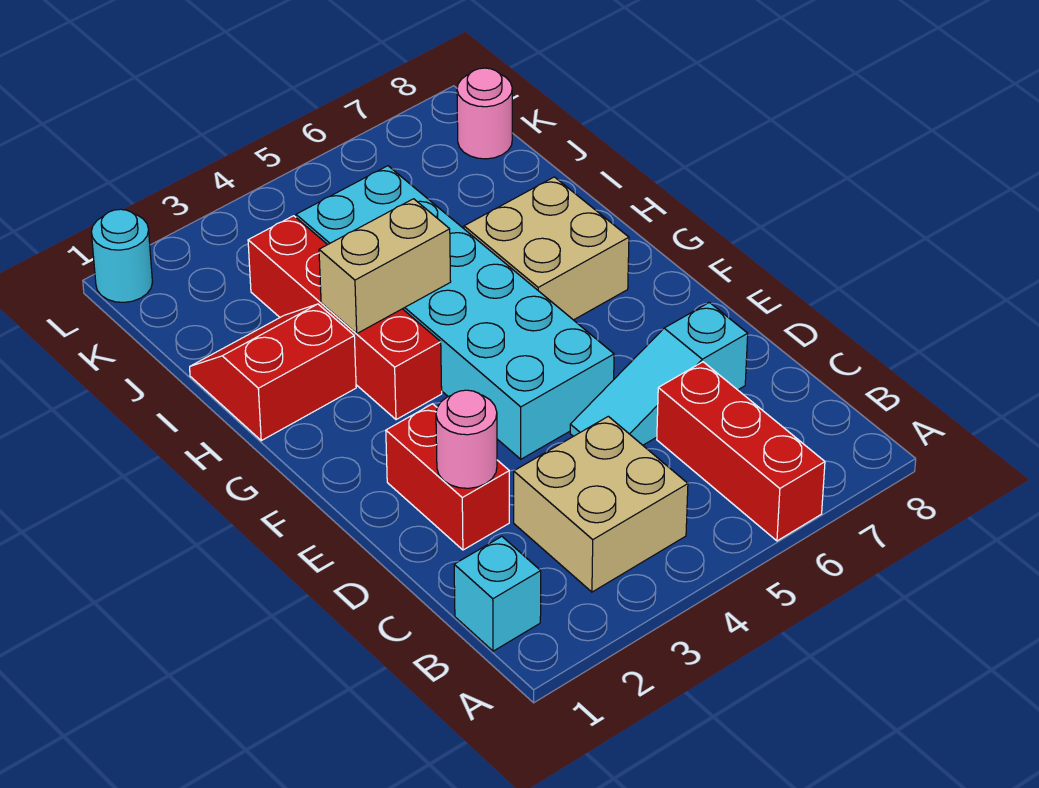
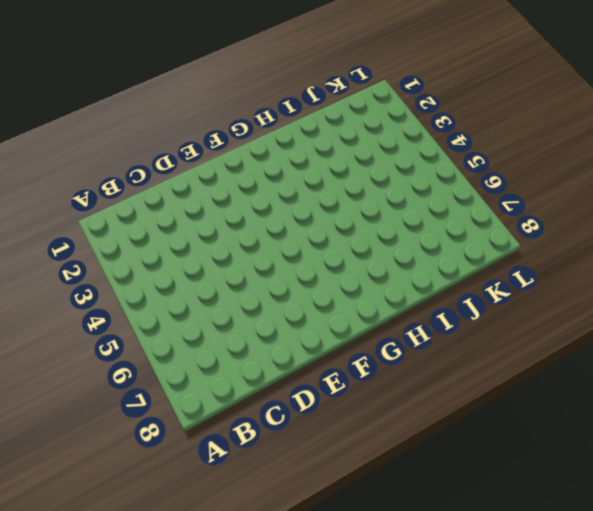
none -> red brick A6:C6 level 1
none -> cyan brick B1 level 1
none -> tan brick B3:C4 level 1

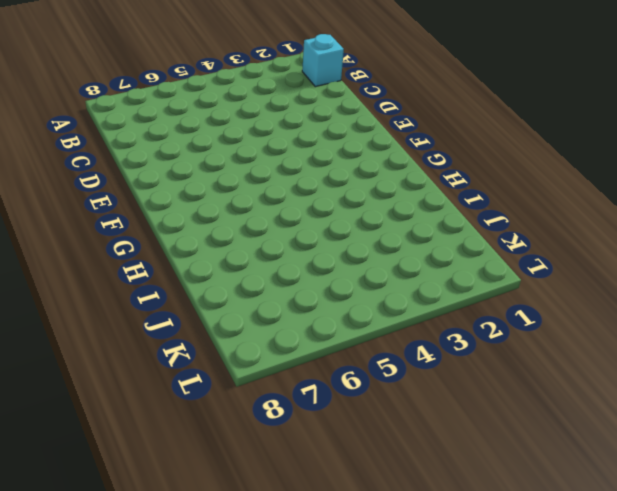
none -> red brick A6:C6 level 1
none -> tan brick B3:C4 level 1
none -> red brick D2:E2 level 1

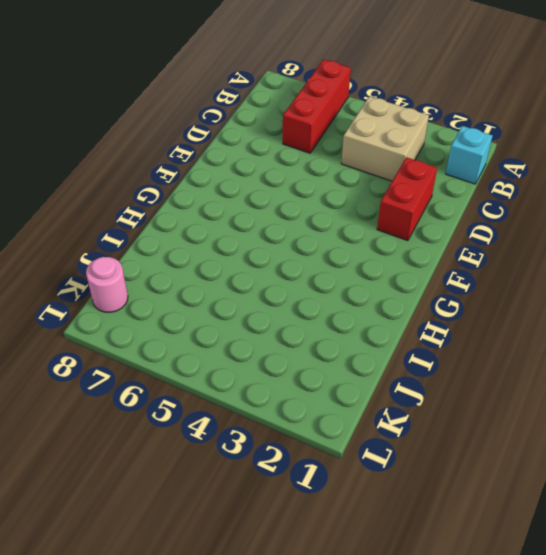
none -> cyan slope D5:D7 level 1 top 7
none -> cyan brick E4:J5 level 1
none -> red brick G3:J3 level 1

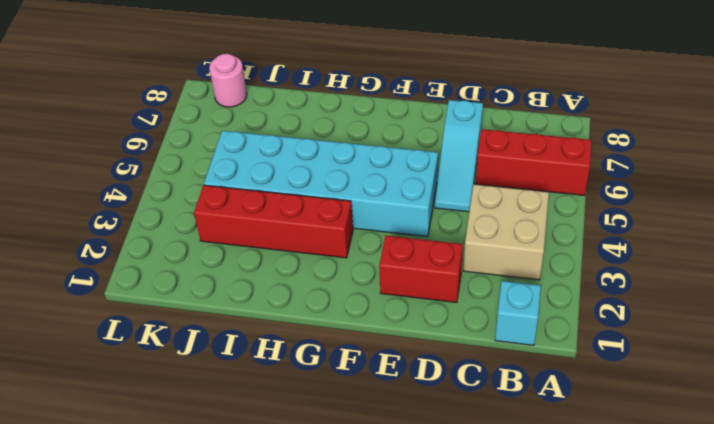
none -> tan brick G6:H7 level 1
none -> red slope H1:I2 level 1 top H
none -> cyan round brick L1 level 1

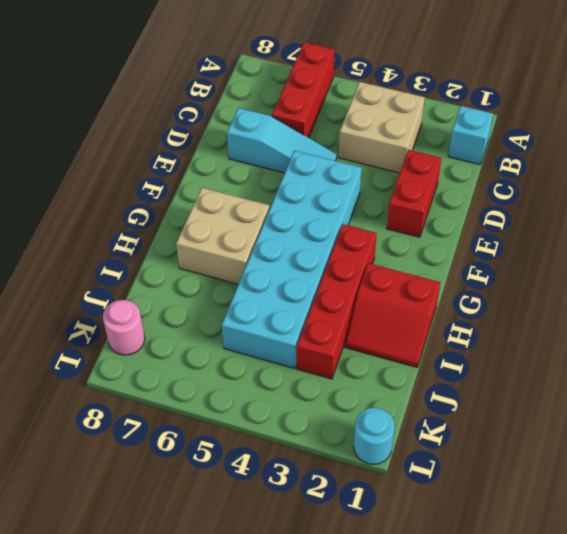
none -> pink round brick D2 level 2
none -> tan brick H3:H4 level 2

